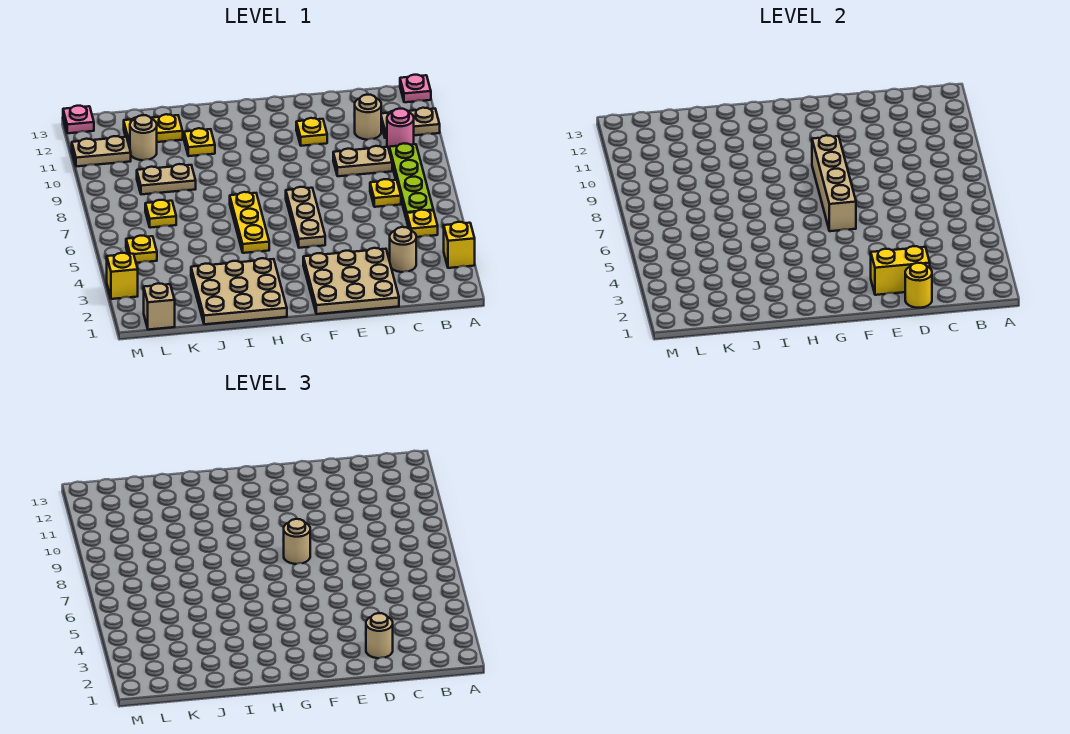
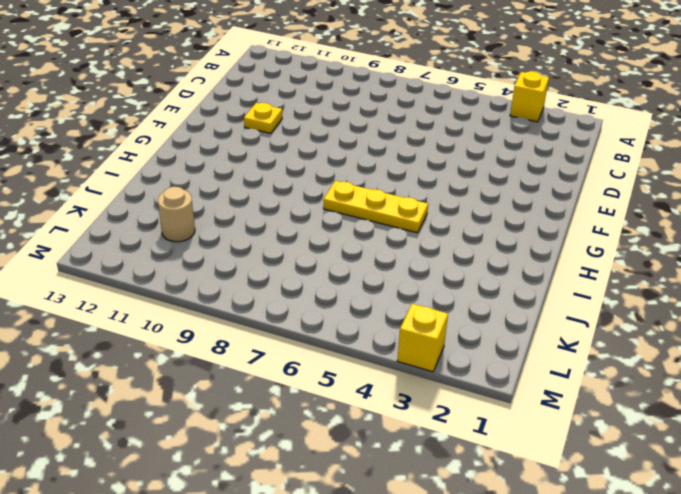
none -> tan plate A11:B11 level 1
none -> pink plate A13 level 1
none -> yellow plate B5 level 1
none -> lime plate B6:B9 level 1

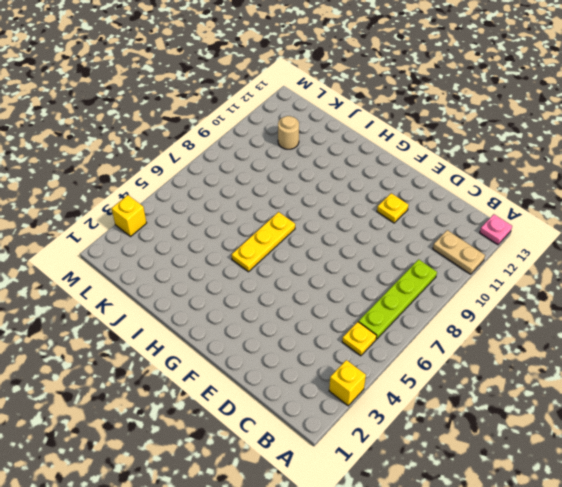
none -> pink round brick B10 level 1
none -> tan round brick C3 level 1
none -> yellow plate C7 level 1
none -> tan plate C9:D9 level 1

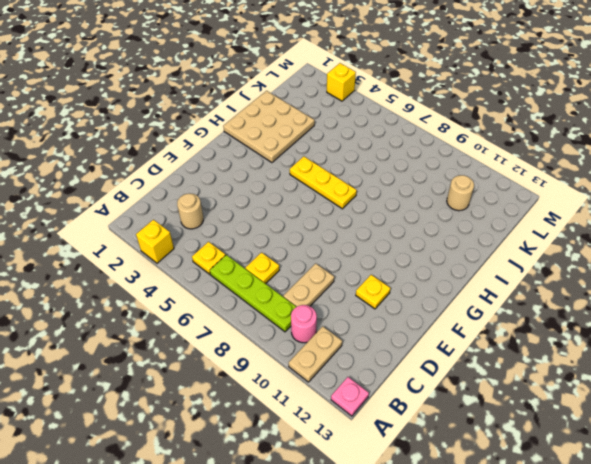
none -> tan round brick C11 level 1
none -> tan plate D1:F3 level 1
none -> tan plate F5:F7 level 1
none -> yellow plate I11 level 1

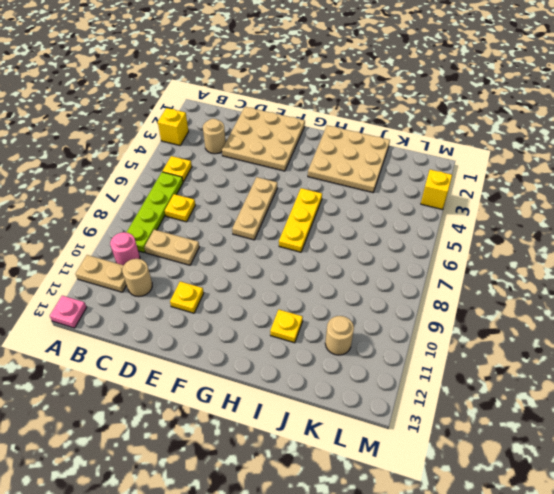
none -> tan plate J9:K9 level 1
none -> yellow plate J12:K12 level 1
none -> yellow plate K7 level 1
none -> tan brick L1 level 1

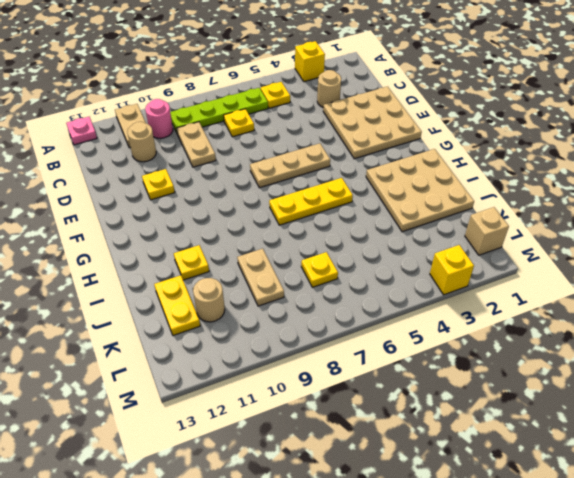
none -> yellow plate L5 level 1
none -> tan plate L11:M11 level 1
none -> pink plate M13 level 1
none -> yellow round brick D1 level 2

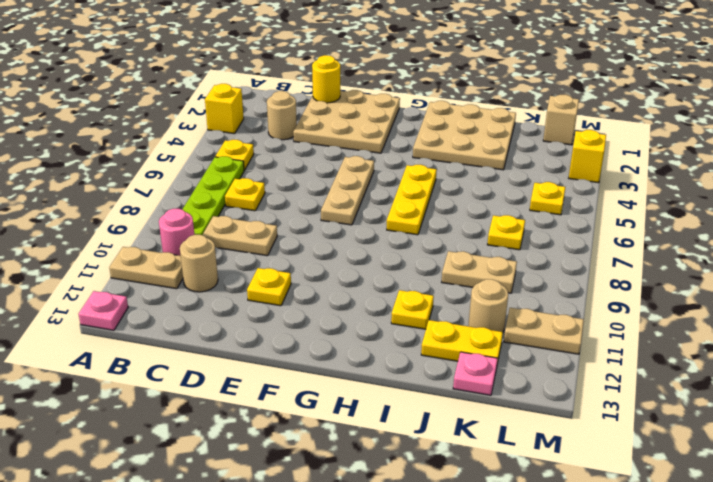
pink plate K13 level 1 -> pink plate M13 level 1
none -> yellow brick D2:E2 level 2
none -> tan brick F6:F9 level 2
none -> tan round brick D2 level 3
none -> tan round brick F8 level 3

